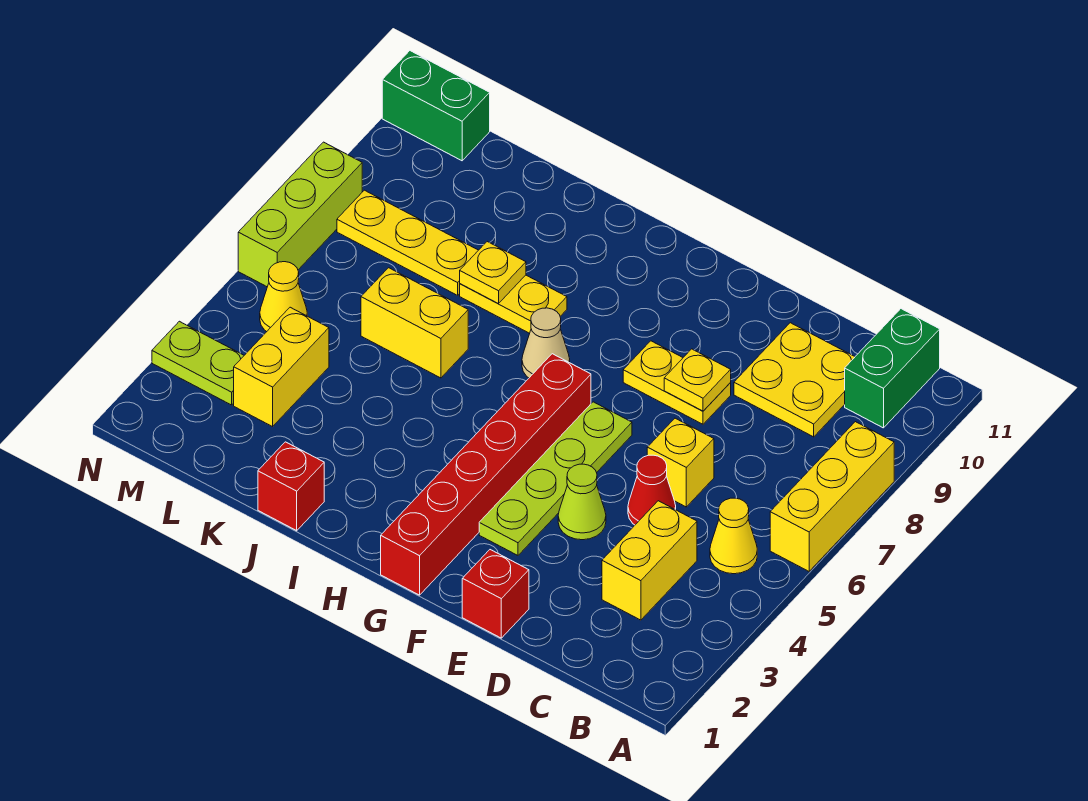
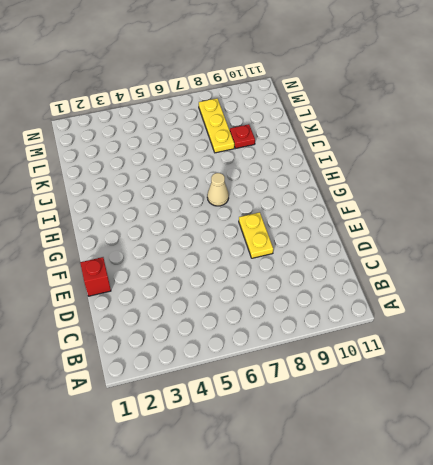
red plate K9 level 1 -> none
none -> yellow brick A6:A8 level 1
none -> yellow cone B5 level 1
none -> green brick B10:B11 level 1

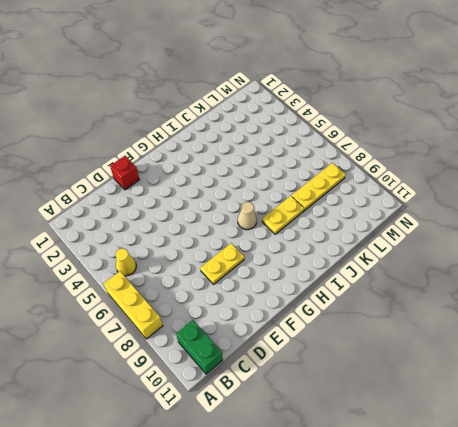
none -> yellow brick C3:C4 level 1
none -> yellow plate C9:D10 level 1
none -> red cone D5 level 1

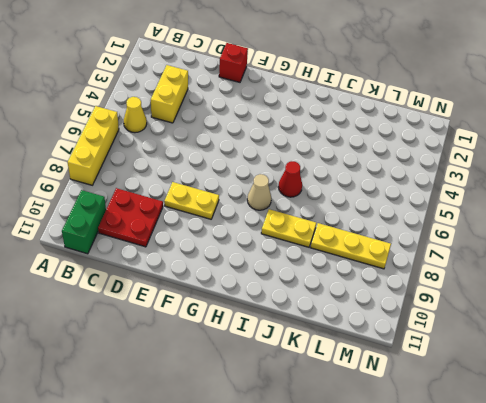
red plate C9:D10 level 1 -> yellow plate C9:D10 level 1
red cone I6 level 1 -> red cone D5 level 1
none -> yellow brick D6 level 1
none -> lime cone E4 level 1
none -> lime plate F3:F6 level 1

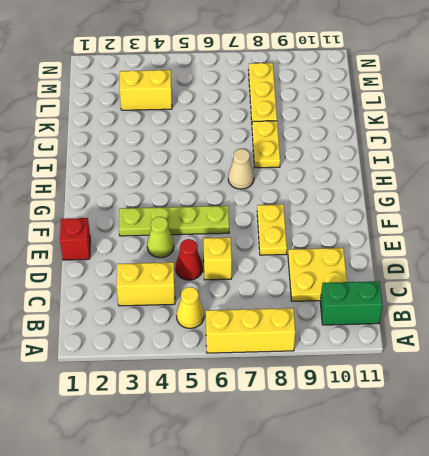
none -> red brick G1:G6 level 1
none -> red brick J1 level 1
none -> yellow brick J6:K6 level 1

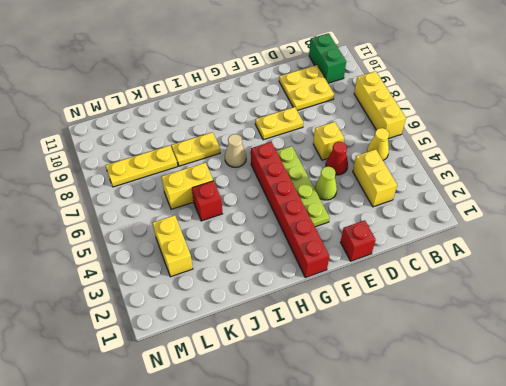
red brick J5 level 1 -> red brick J1 level 1
none -> lime plate M3:N3 level 1
none -> yellow cone M5 level 1
none -> green brick M11:N11 level 1

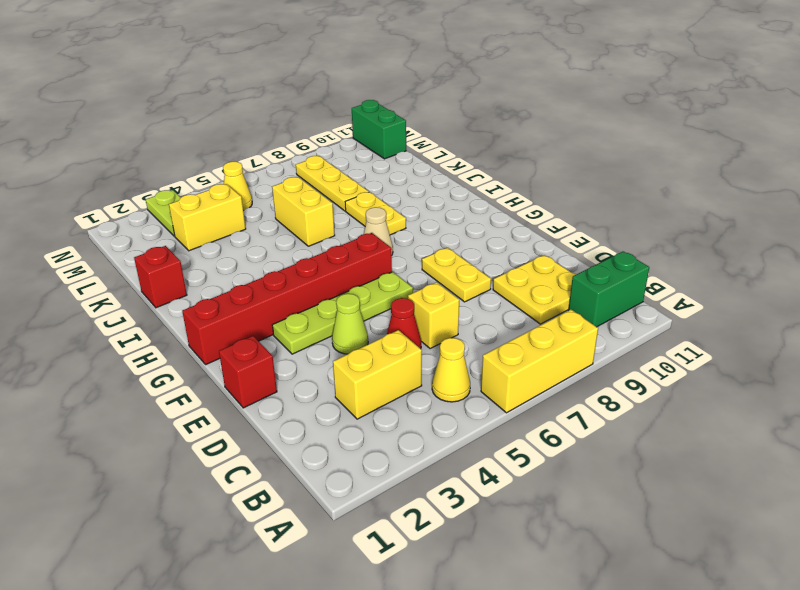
none -> lime brick N6:N8 level 1
none -> yellow plate E8 level 2
none -> yellow plate J8 level 2

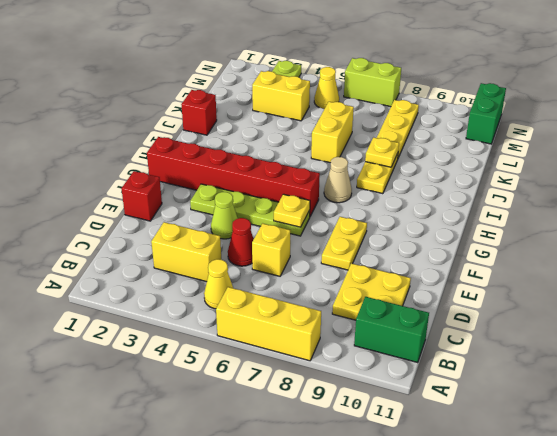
yellow plate F6 level 2 -> yellow plate E8 level 2
lime brick N6:N7 level 1 -> lime brick N6:N8 level 1

